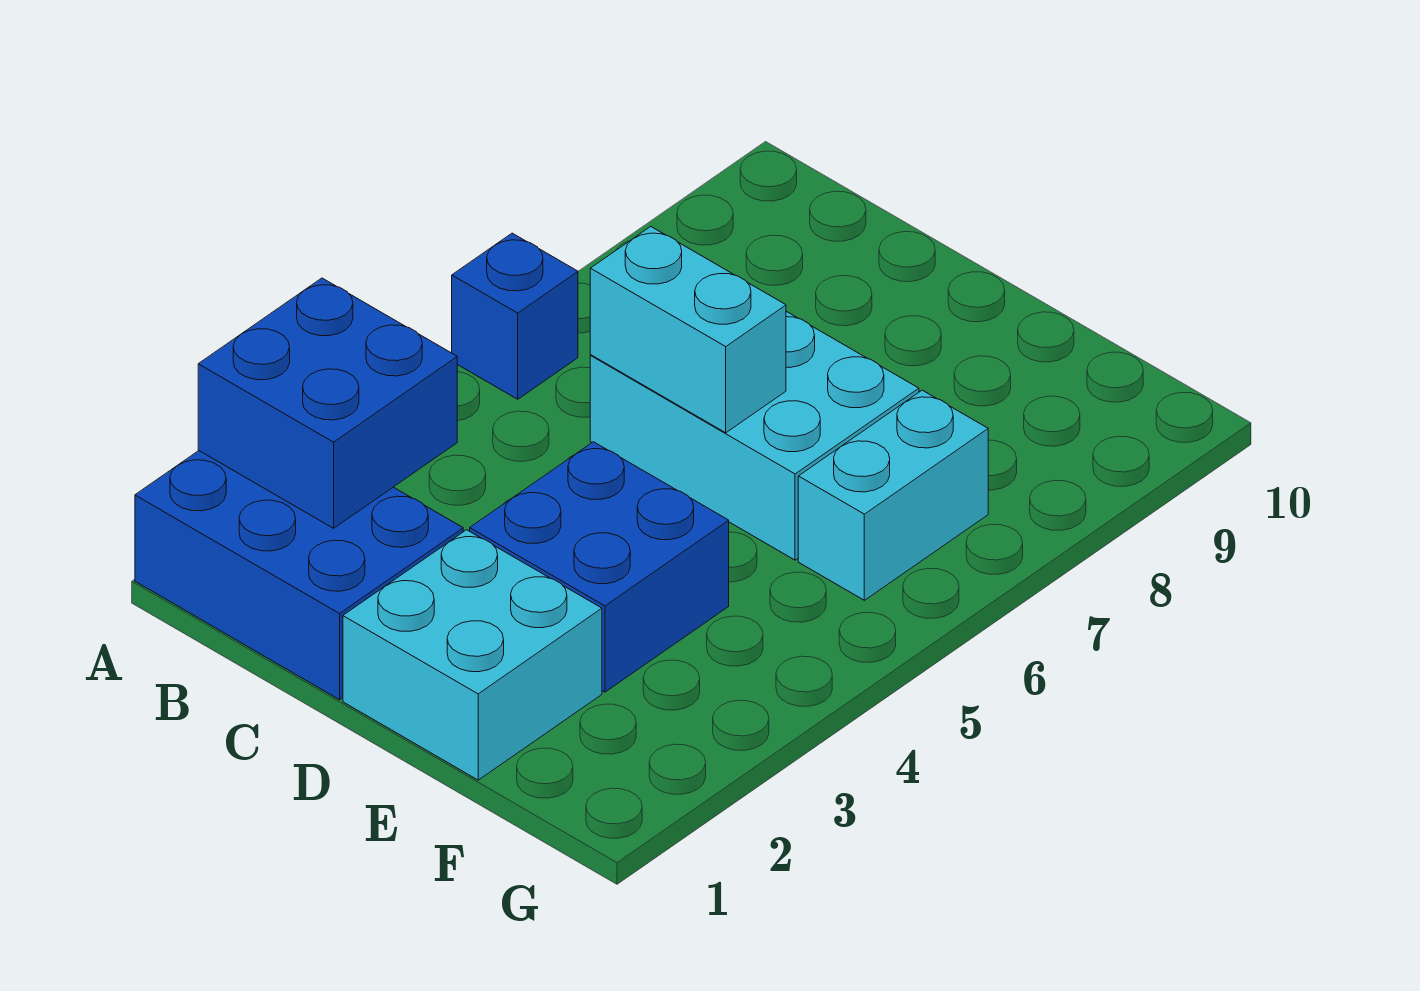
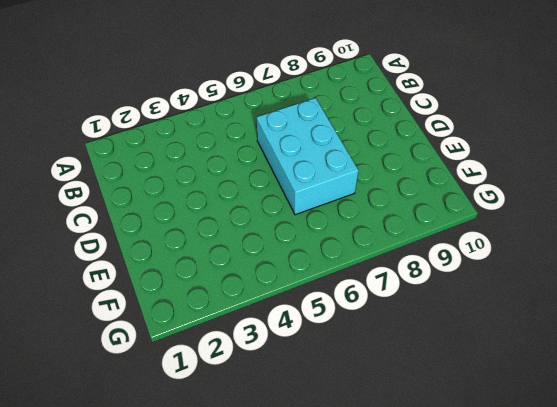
none -> blue brick A1:C2 level 1
none -> blue brick A6 level 1

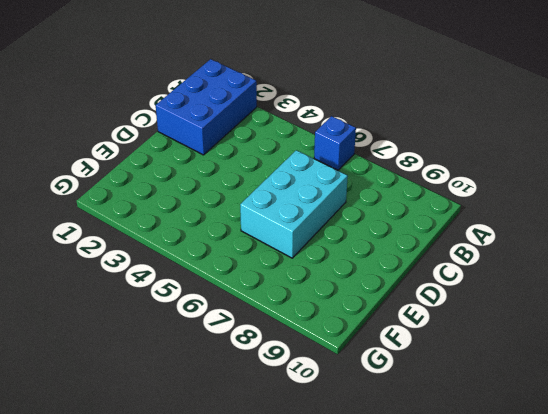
none -> cyan brick D1:E2 level 1
none -> blue brick D3:E4 level 1

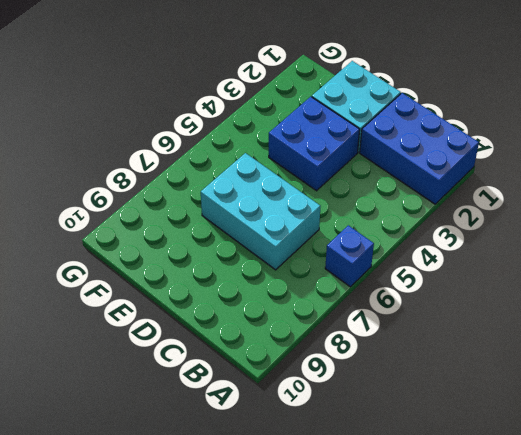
none -> cyan brick F6:F7 level 1
none -> blue brick A2:B3 level 2

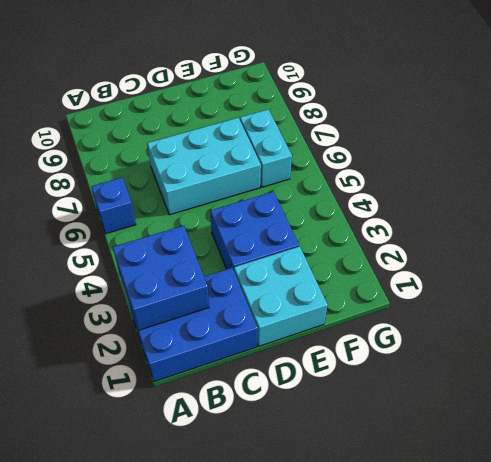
none -> cyan brick C6:D6 level 2

